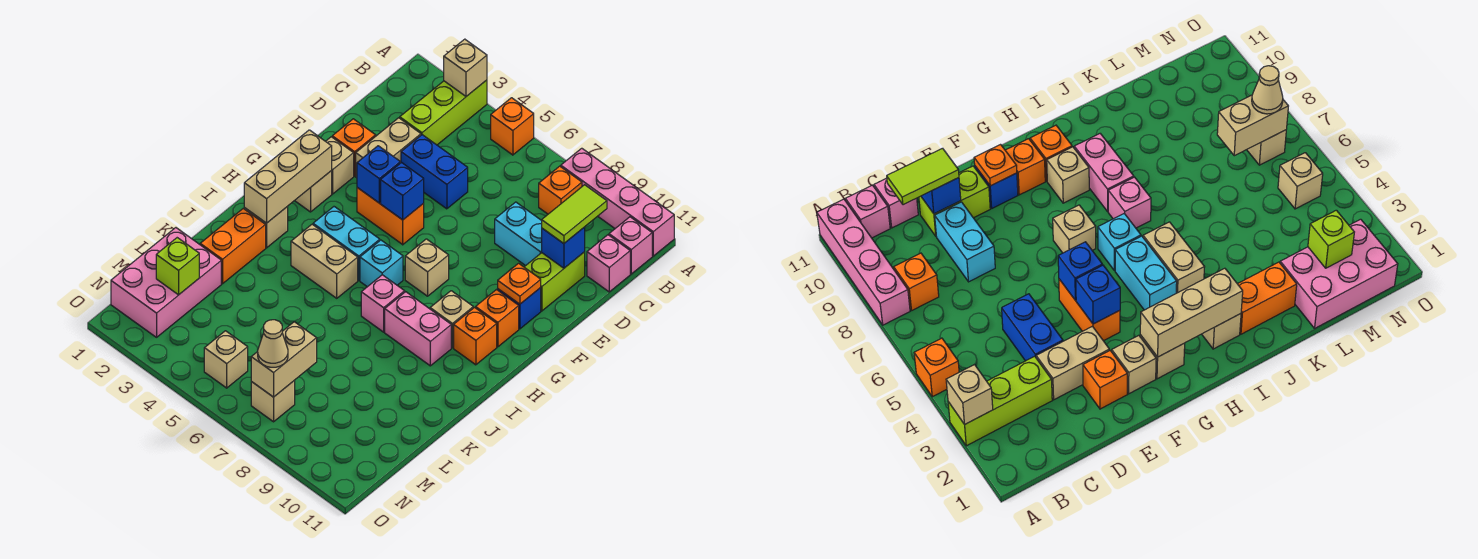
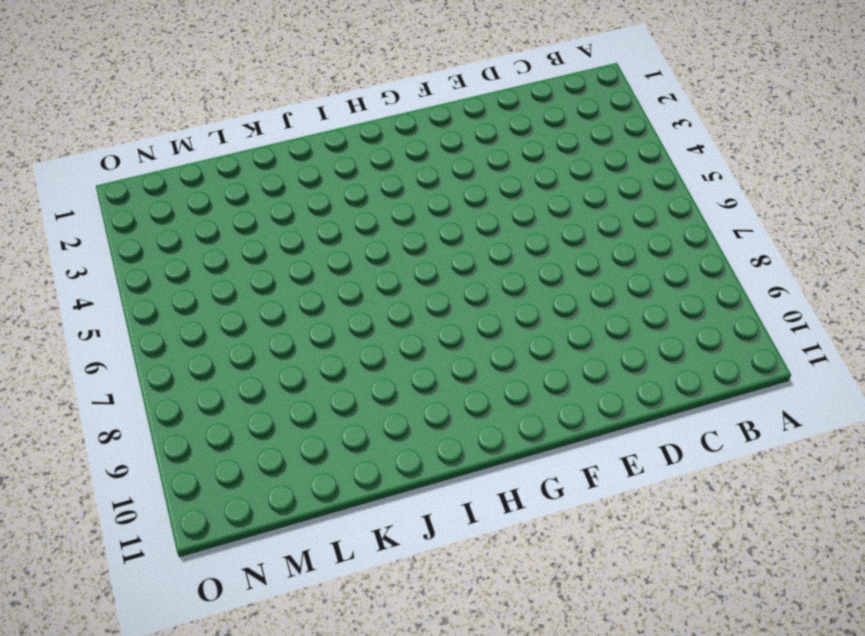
none -> lime brick A3:C3 level 1
none -> orange brick A5 level 1
none -> pink brick A8:A11 level 1
none -> orange brick B8 level 1

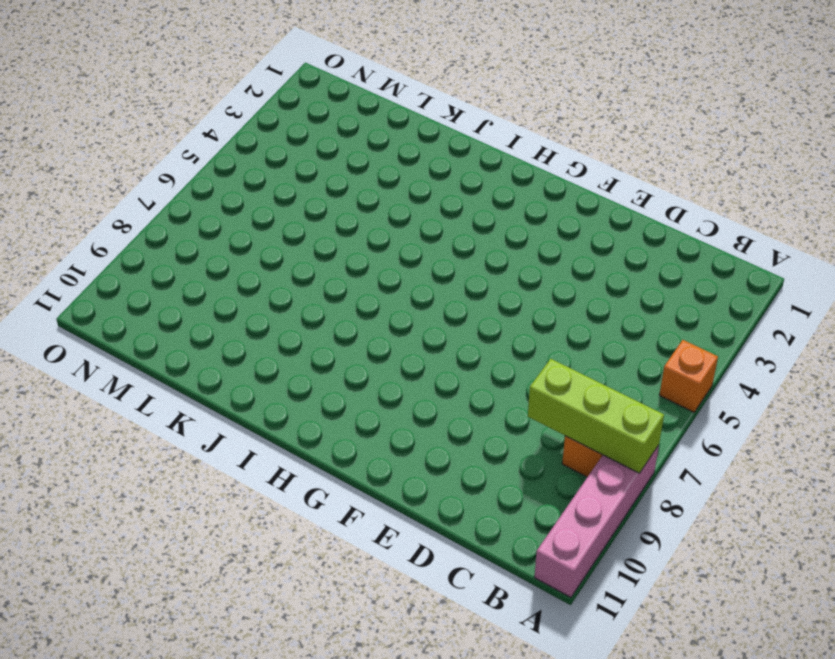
lime brick A8:C8 level 2 -> lime brick A3:C3 level 1
none -> pink brick B11 level 1
none -> pink brick C11 level 1
none -> tan brick D3:E3 level 1
none -> blue brick D4:D5 level 1

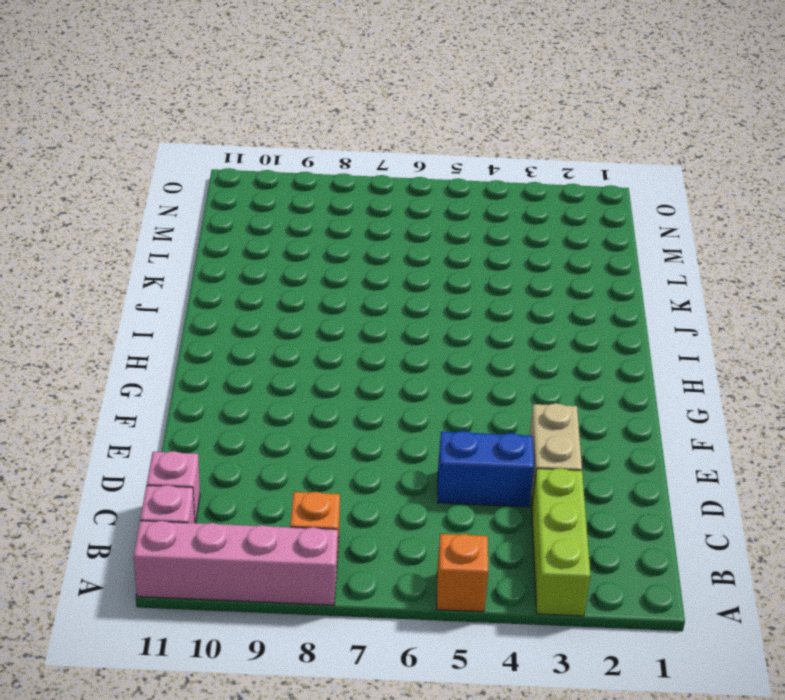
none -> cyan brick D8:D9 level 1
none -> lime brick D10:E10 level 1
none -> orange brick E2 level 1
none -> tan brick F2 level 1

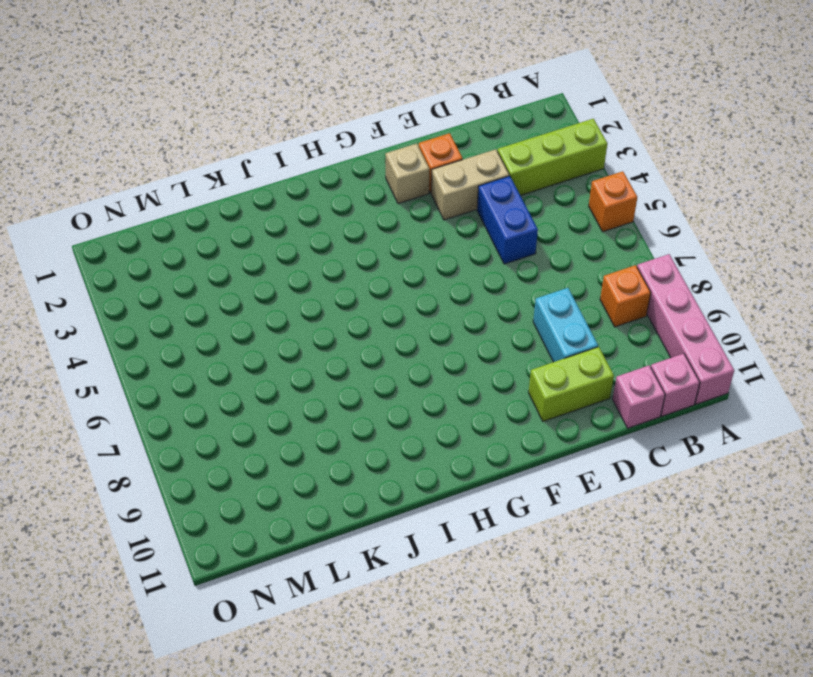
none -> orange brick F4:F5 level 1
none -> blue brick F10 level 1
none -> tan brick G2 level 1
none -> tan brick G7 level 1

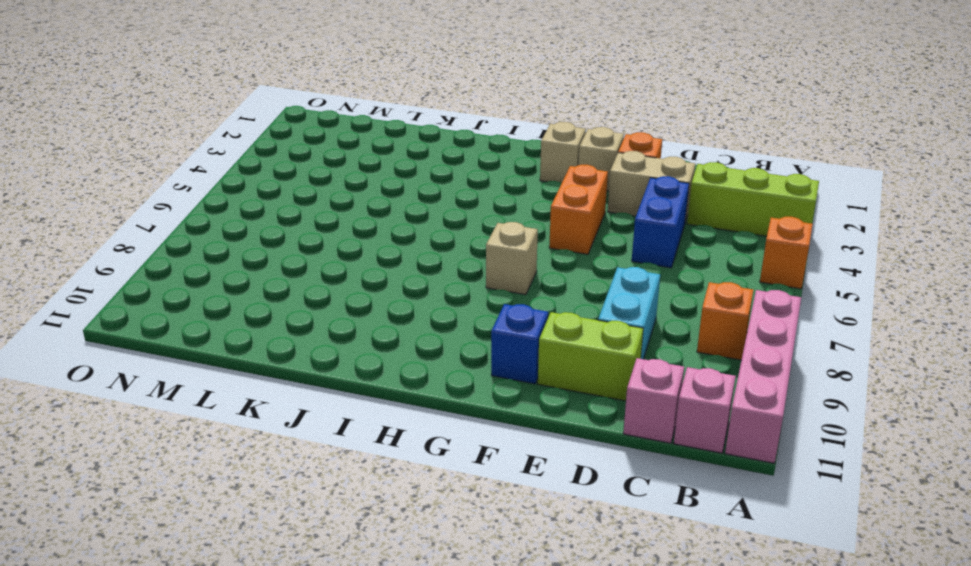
none -> orange brick G10 level 1
none -> cyan brick H4:H5 level 1
none -> cyan brick H6 level 1
none -> tan brick H9 level 1

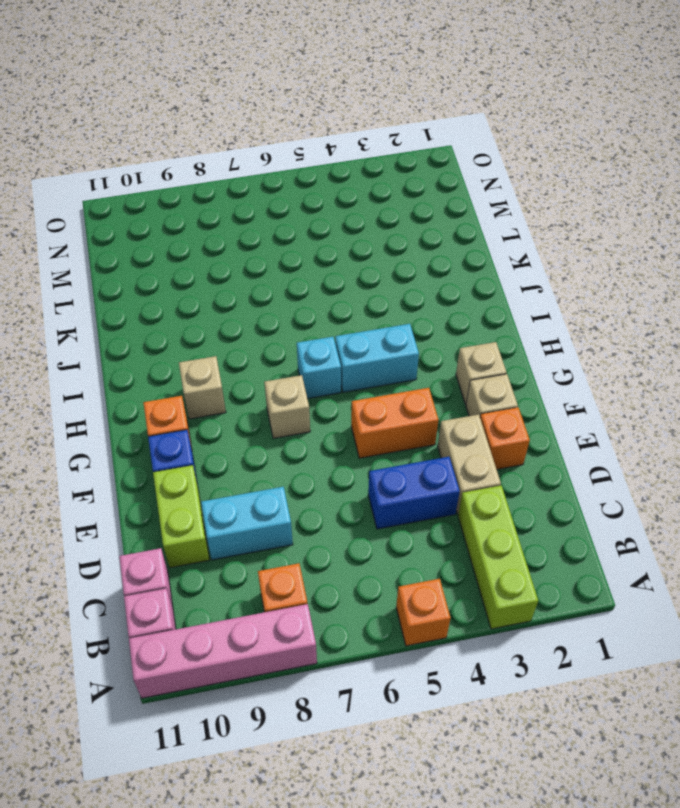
none -> orange brick H10 level 1
none -> tan brick I2 level 1
none -> tan brick I4:I5 level 1
none -> pink brick I7 level 1

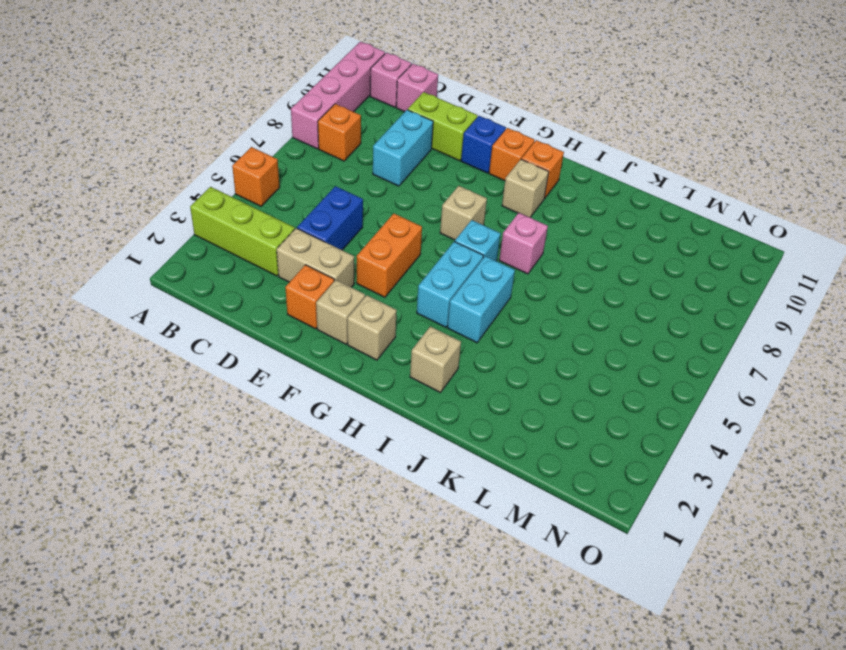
cyan brick I4:I5 level 1 -> tan brick I4:I5 level 1
none -> pink brick I8:I9 level 1
none -> orange brick J2:K2 level 1
none -> pink brick L1:N2 level 1
none -> tan brick N5 level 1

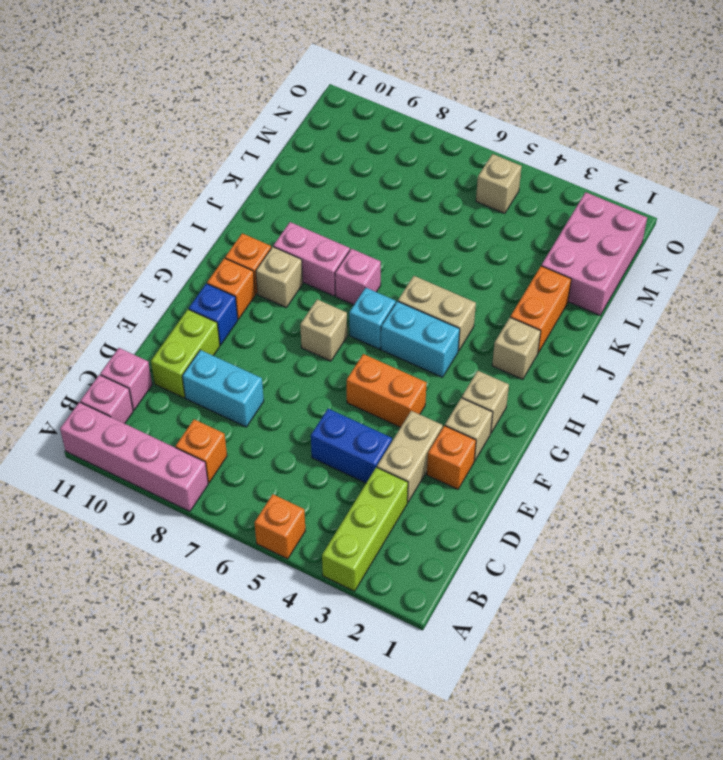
none -> tan brick N7 level 1
none -> tan brick A3 level 2
none -> blue brick D10 level 2
none -> blue brick F4 level 2

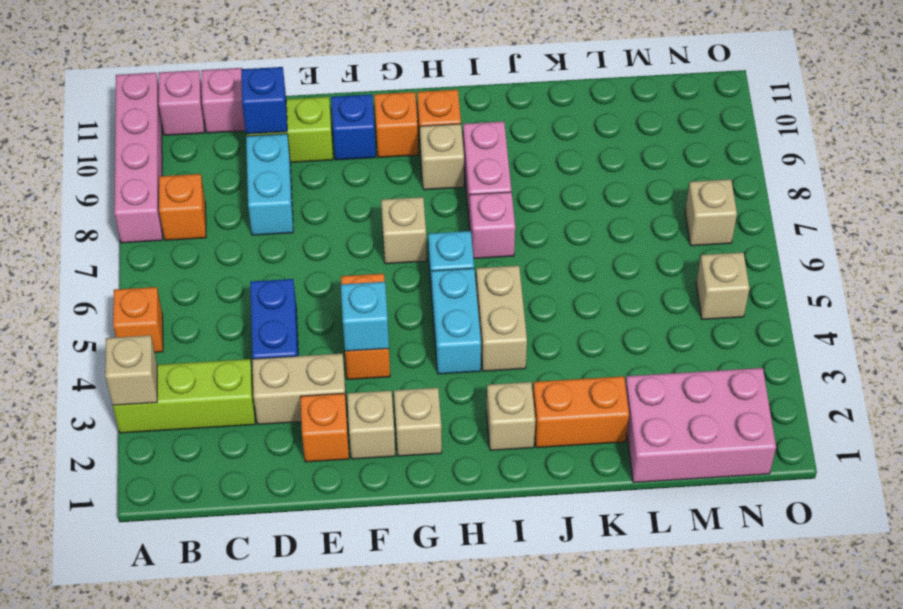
cyan brick F4 level 2 -> blue brick F4 level 2
none -> blue brick F5 level 2
none -> orange plate F10 level 2
none -> tan brick G2:I2 level 2
none -> lime brick M2 level 2

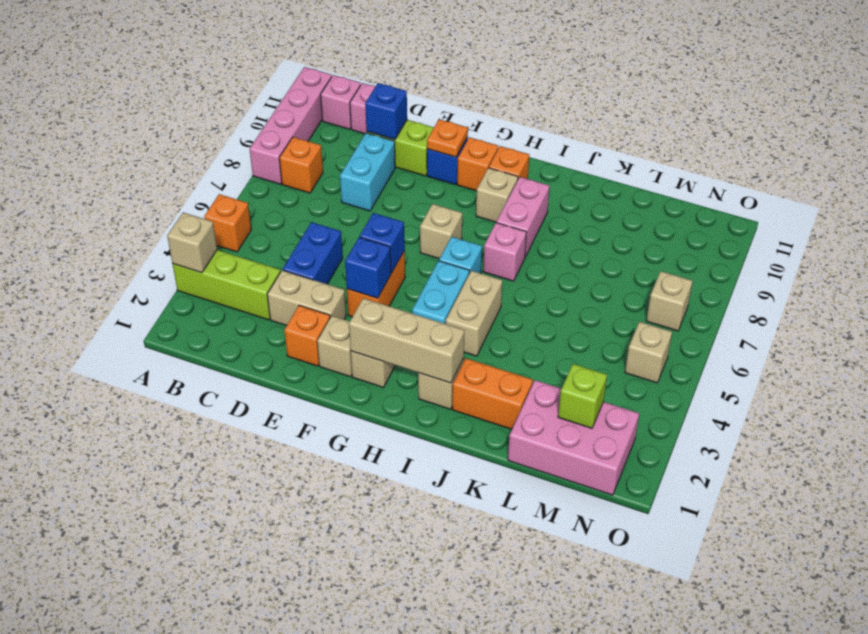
none -> tan brick M7:N7 level 2
none -> lime tile C10:D10 level 3
none -> tan cone N7 level 3

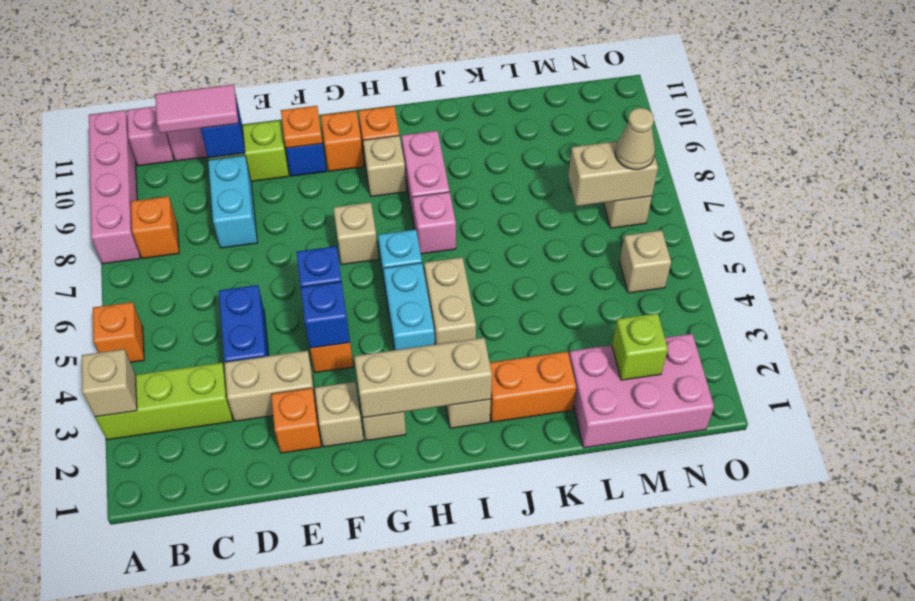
pink tile C10:D10 level 3 -> lime tile C10:D10 level 3

